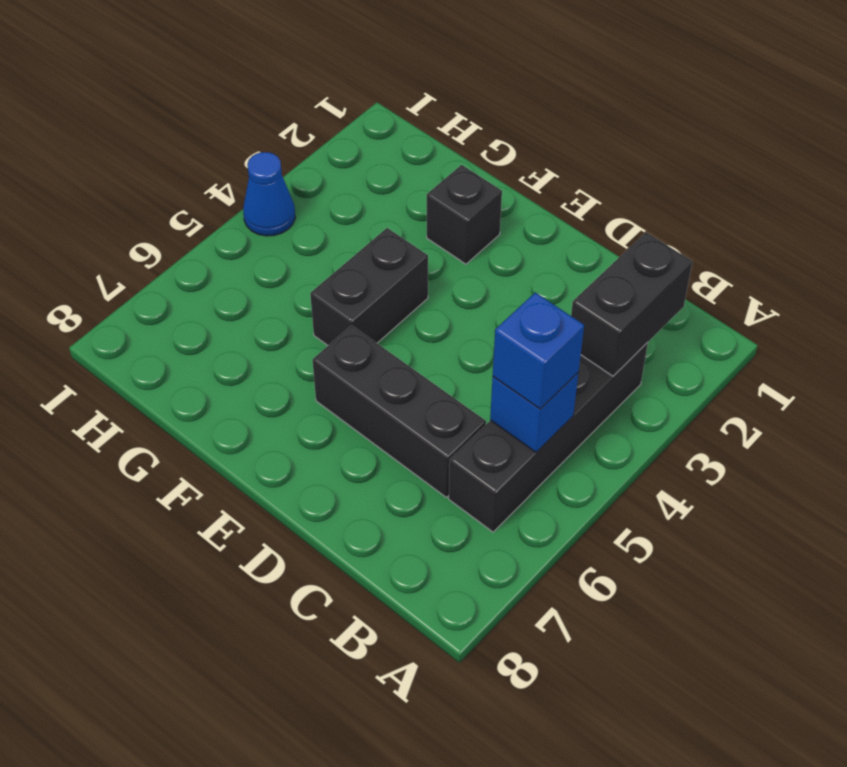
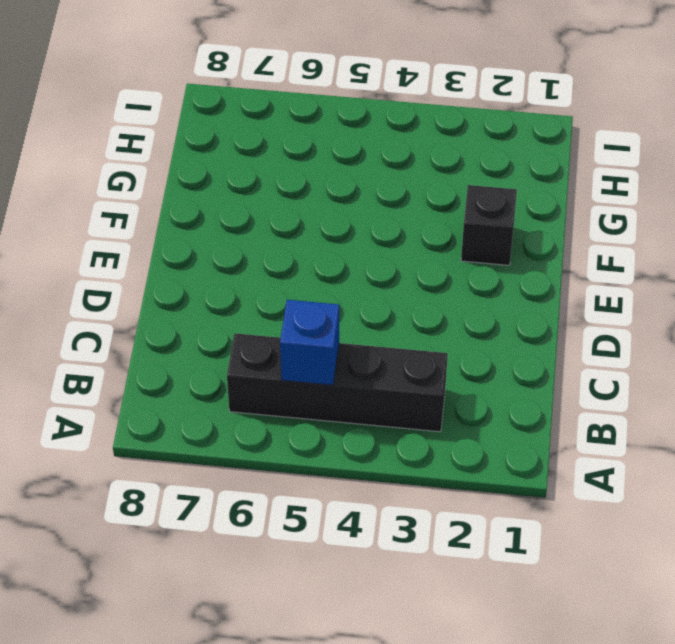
none -> black brick C6:E6 level 1
none -> black brick F4:F5 level 1

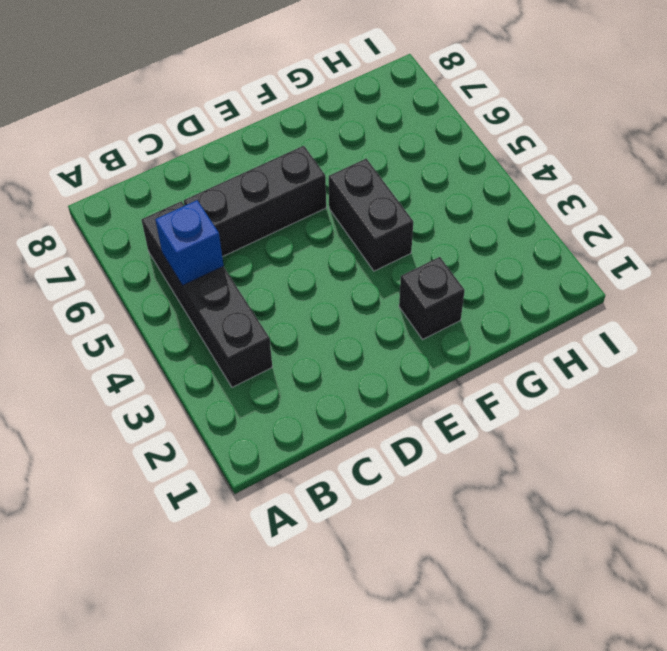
none -> blue cone I4 level 1
none -> black brick B2:B3 level 2

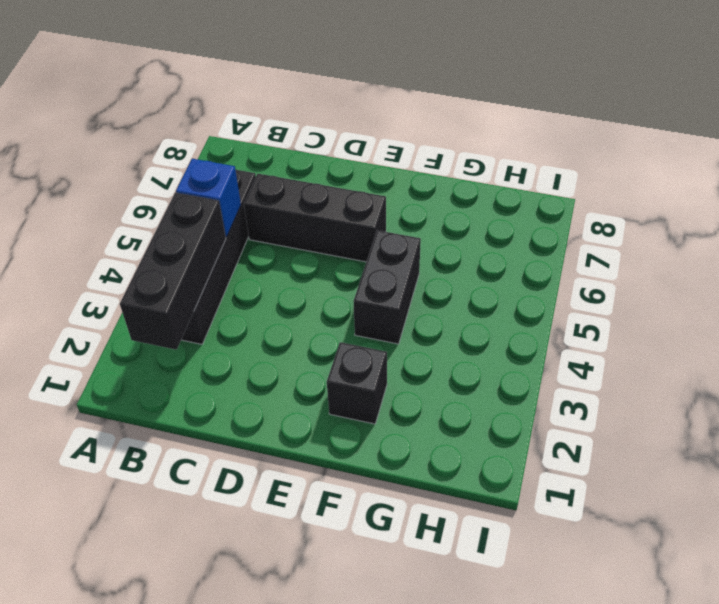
black brick B2:B4 level 2 -> black brick B2:B3 level 2
none -> blue cone I4 level 1
none -> blue brick B5 level 3

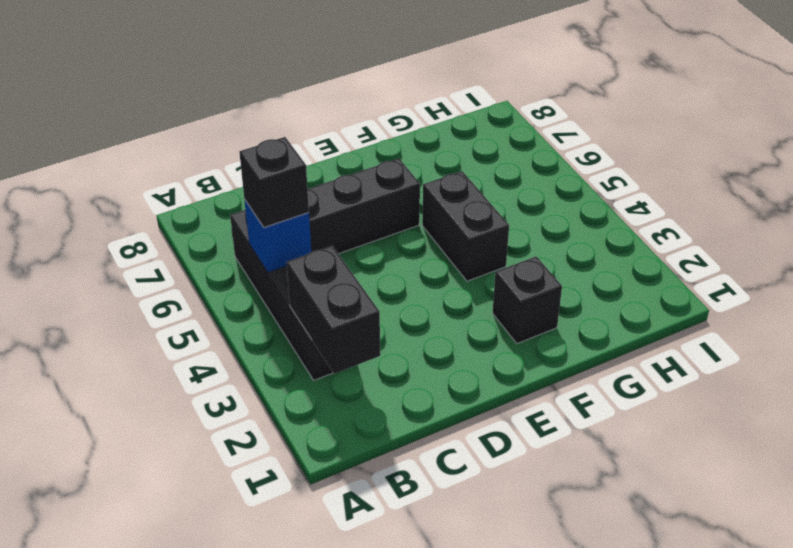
black brick B5 level 3 -> blue brick B5 level 3
none -> blue cone I4 level 1

